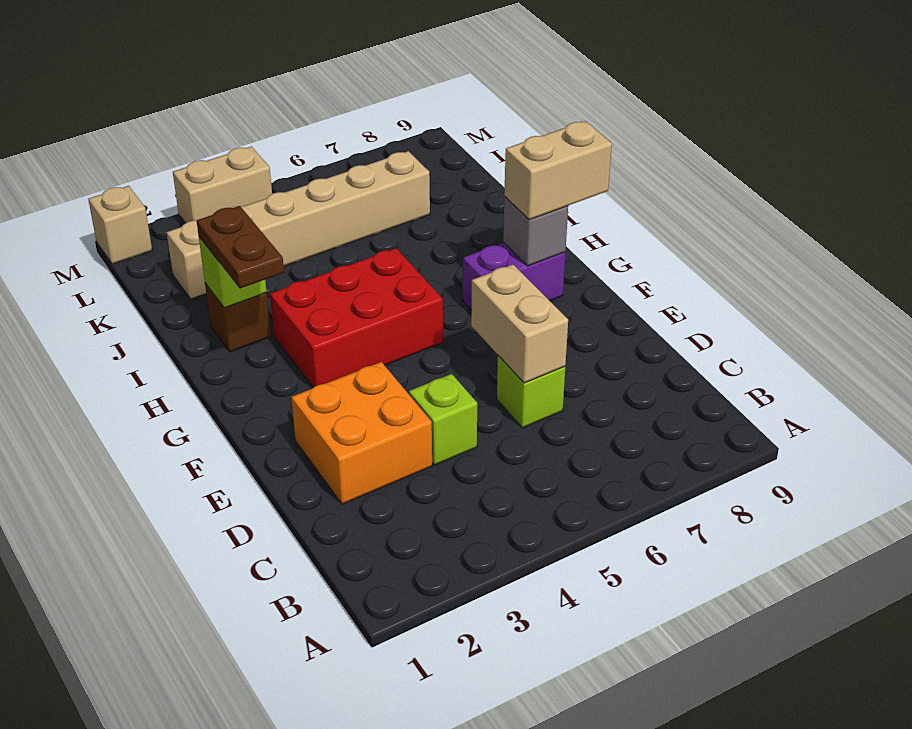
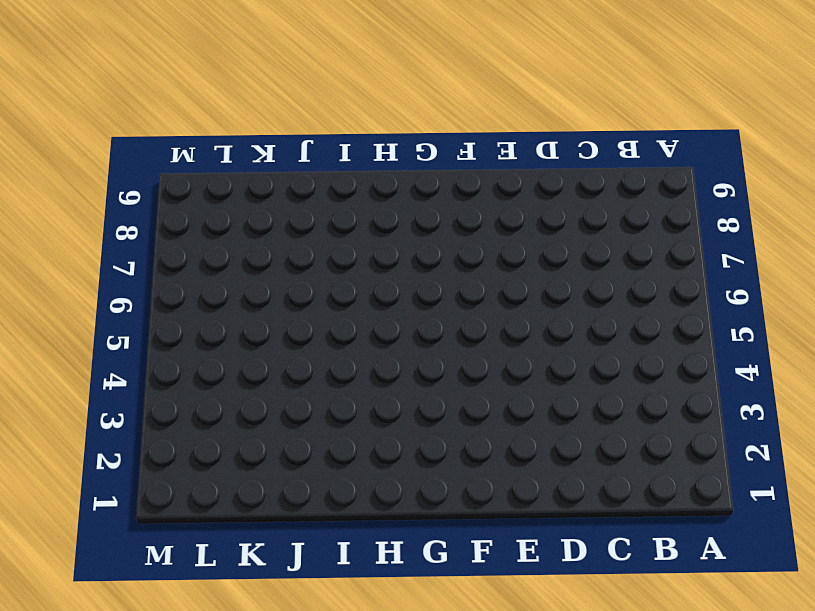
none -> orange brick D2:E3 level 1
none -> lime brick D4 level 1
none -> lime brick D6 level 1

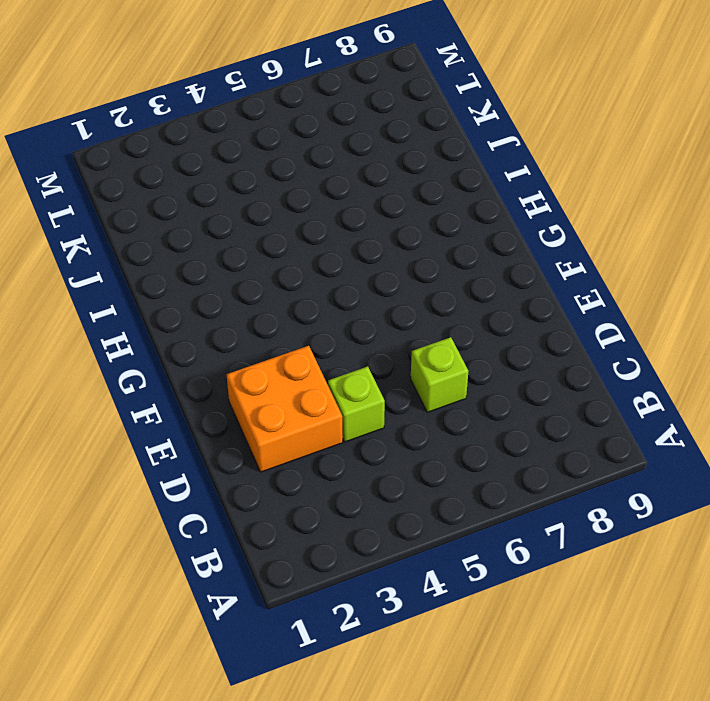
none -> red brick G3:H5 level 1
none -> purple brick G7:G8 level 1
none -> brown brick I2 level 1

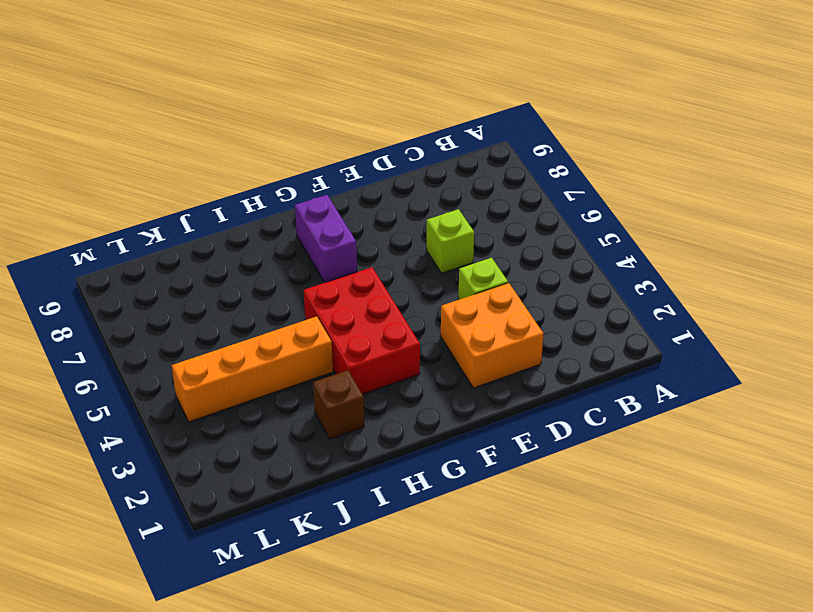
orange brick I4:L4 level 1 -> tan brick K2:K7 level 1
none -> tan brick M1 level 1
none -> tan brick M3:M4 level 1
none -> tan brick D6:E6 level 2

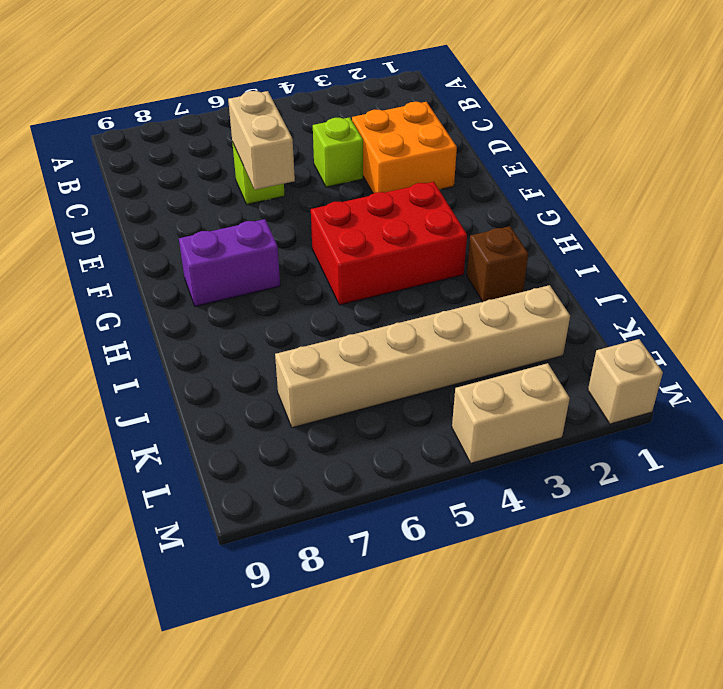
none -> grey brick G8 level 2
none -> lime brick I2 level 2
none -> tan brick G8:G9 level 3

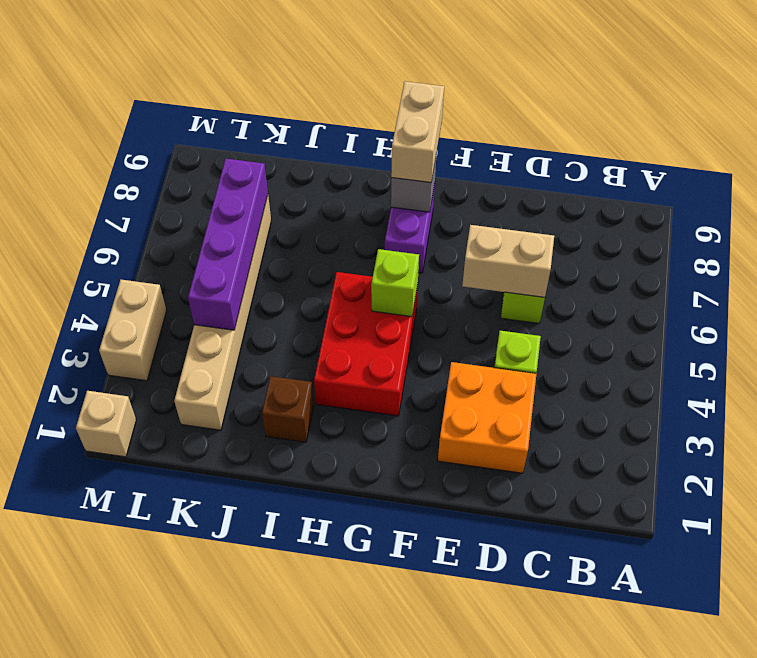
lime brick G5 level 2 -> lime brick I2 level 2
purple brick K4:K7 level 2 -> none
none -> brown plate H2:I2 level 3

